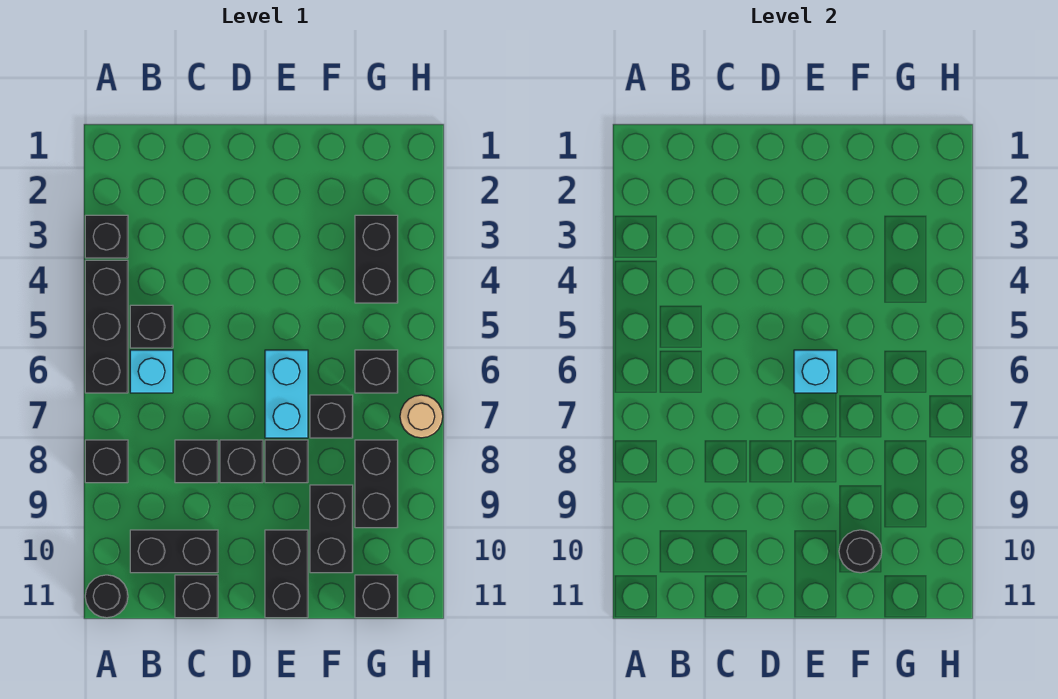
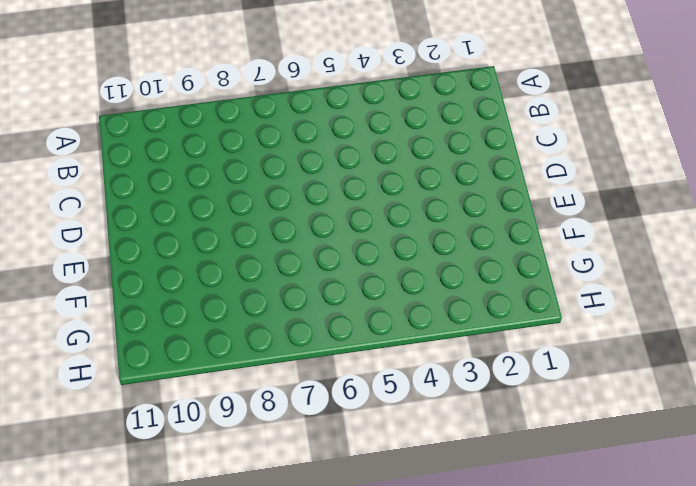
none -> black brick A3 level 1
none -> black brick A4:A6 level 1
none -> black brick A8 level 1

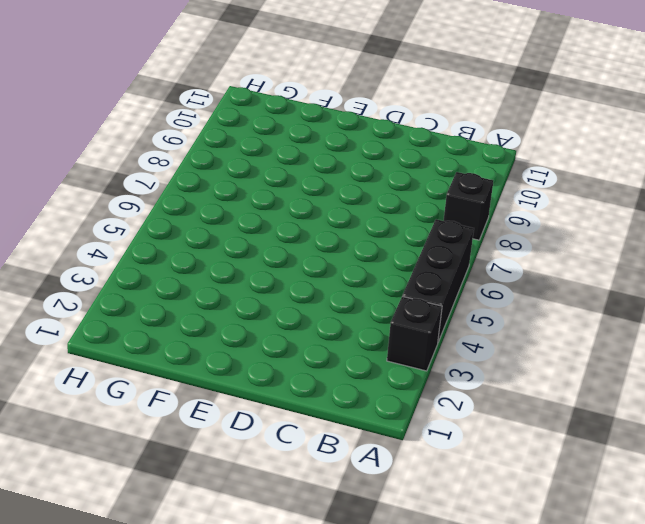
none -> black round brick A11 level 1
none -> black brick B5 level 1
none -> cyan brick B6 level 1

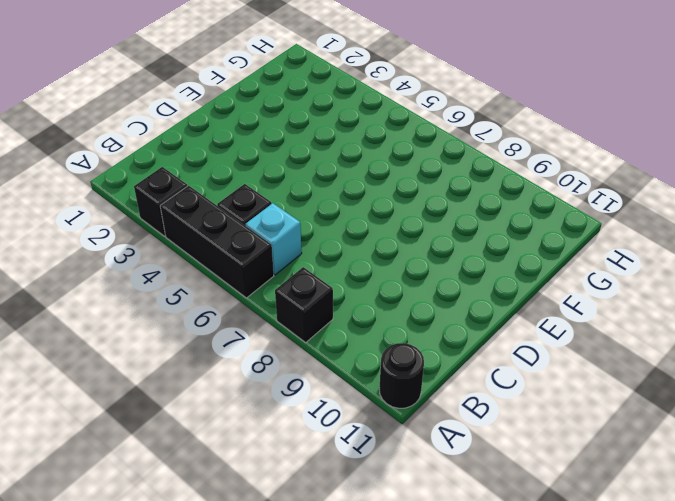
none -> black brick B10:C10 level 1
none -> black brick C8 level 1
none -> black brick C11 level 1

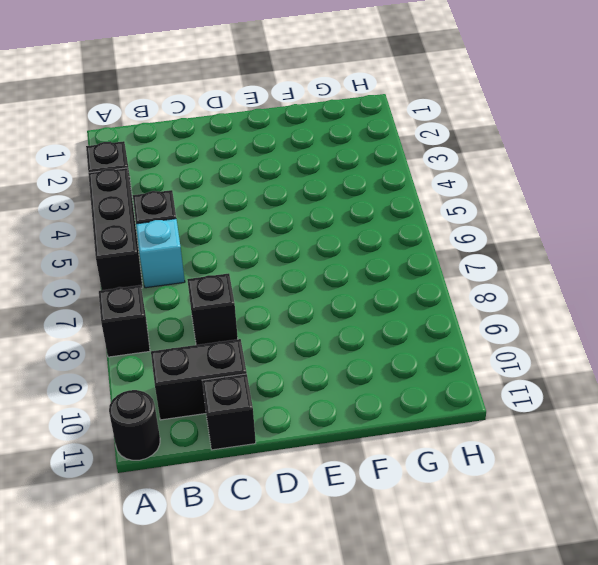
none -> black brick D8 level 1
none -> cyan brick E6:E7 level 1
none -> black brick E8 level 1

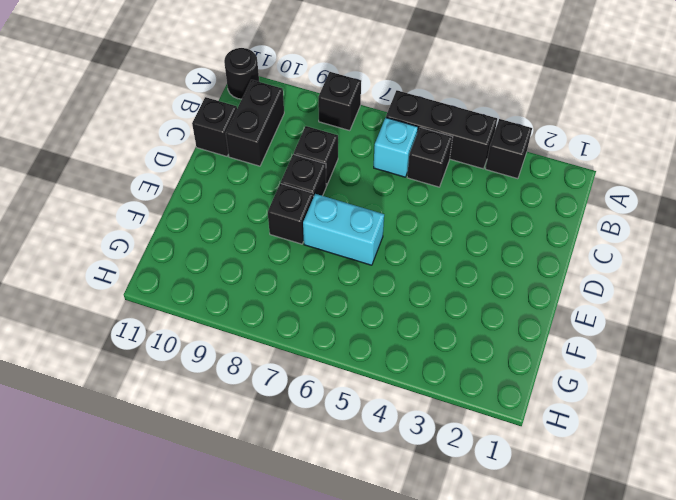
none -> black brick E10:E11 level 1
none -> black brick F7 level 1
none -> black brick F9:F10 level 1

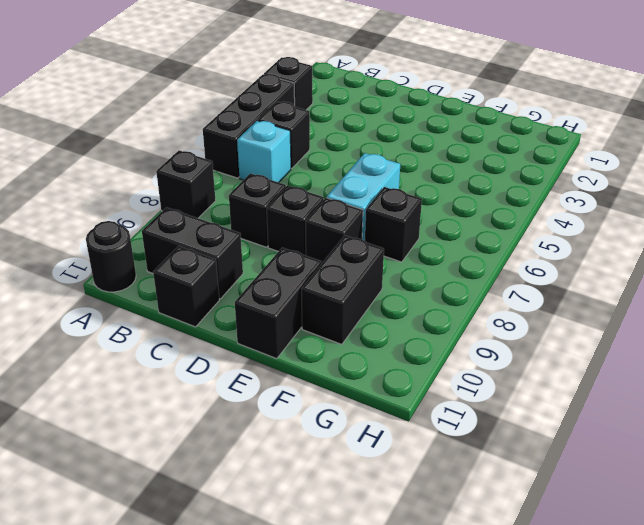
none -> black brick G3:G4 level 1
none -> black brick G6 level 1
none -> black brick G8:G9 level 1

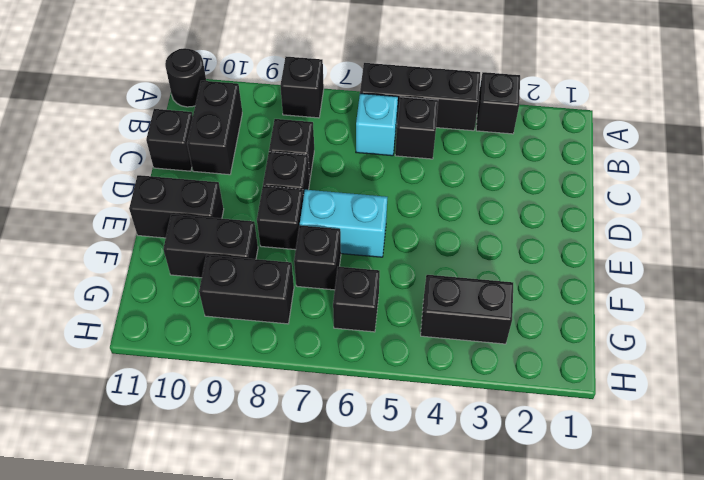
none -> black brick G11 level 1
none -> tan round brick H7 level 1
none -> cyan brick E6 level 2

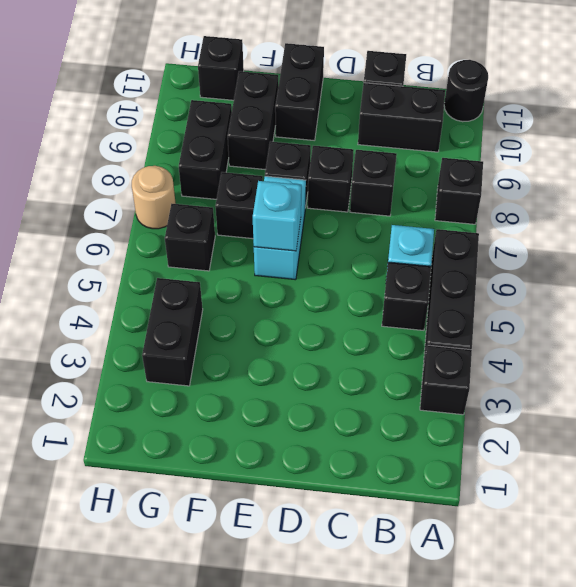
none -> black round brick F10 level 2

